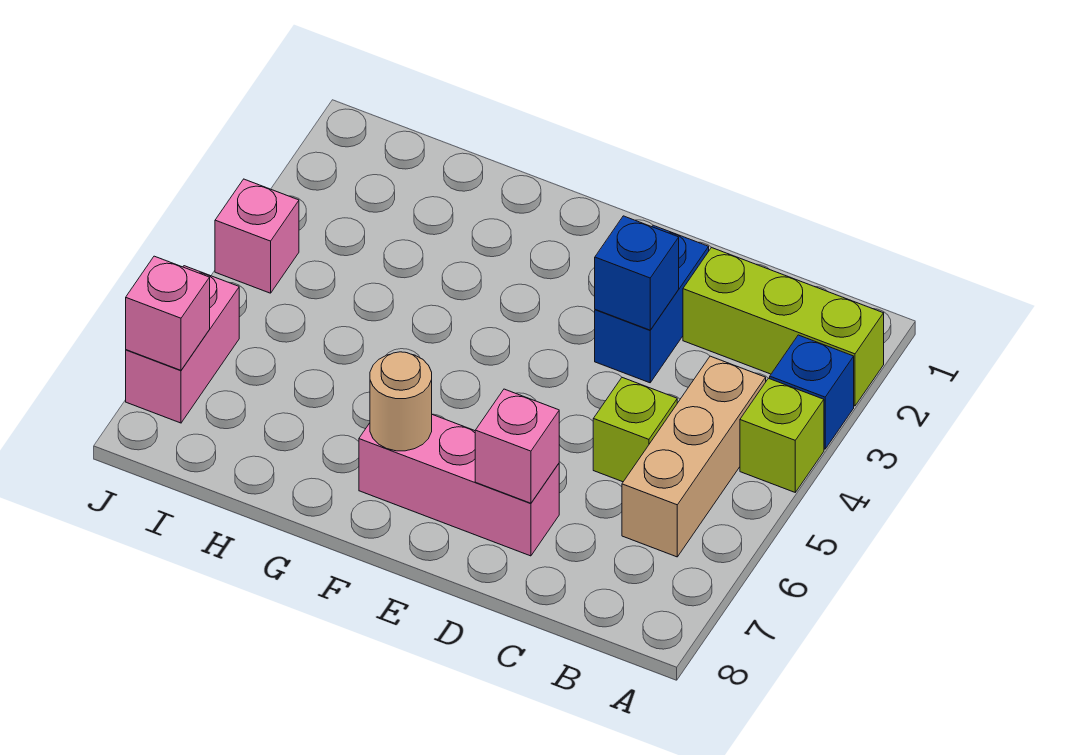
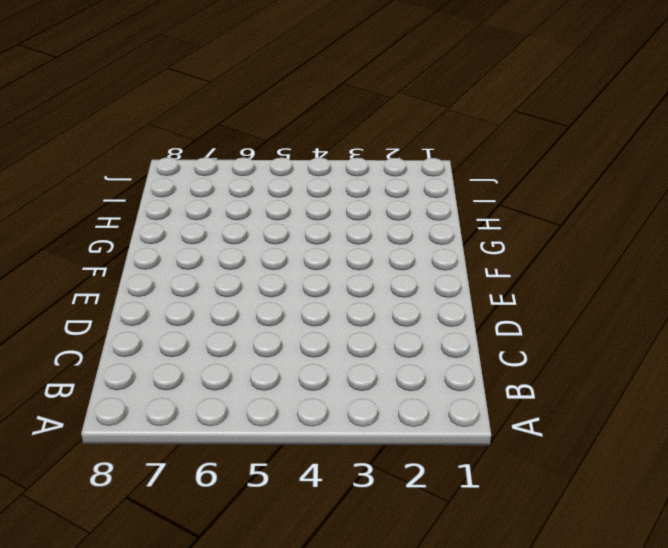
none -> lime brick A2:C2 level 1
none -> blue brick A3 level 1
none -> lime brick A4 level 1

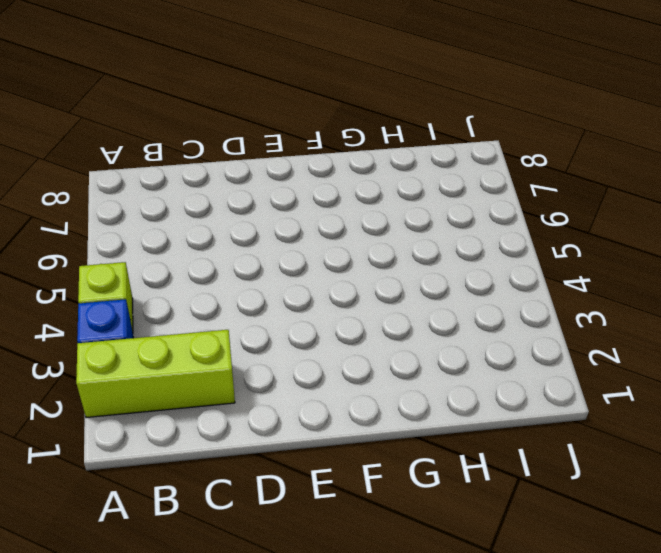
none -> tan brick B4:B6 level 1
none -> lime brick C5 level 1
none -> blue brick D2:D3 level 1

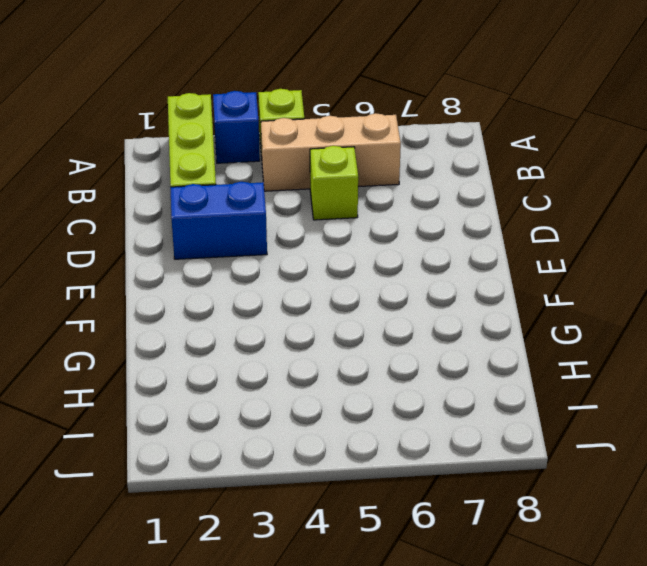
none -> pink brick D7:F7 level 1
none -> pink brick J4 level 1
none -> pink brick J6:J7 level 1

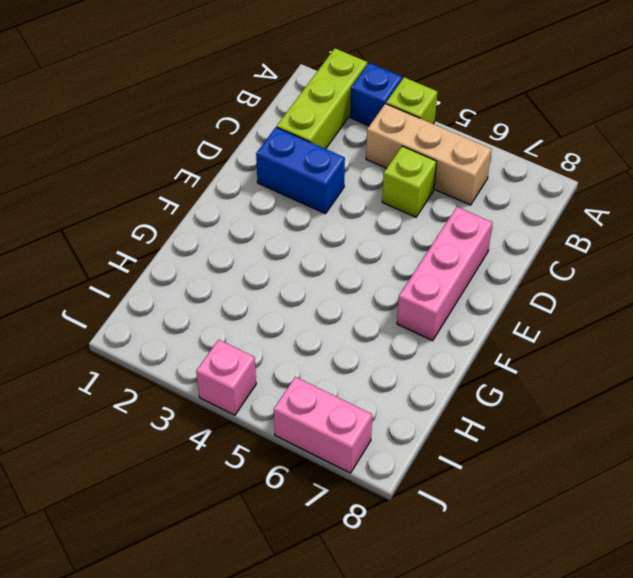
none -> blue brick D3 level 2
none -> pink brick D7 level 2
none -> tan round brick F7 level 2

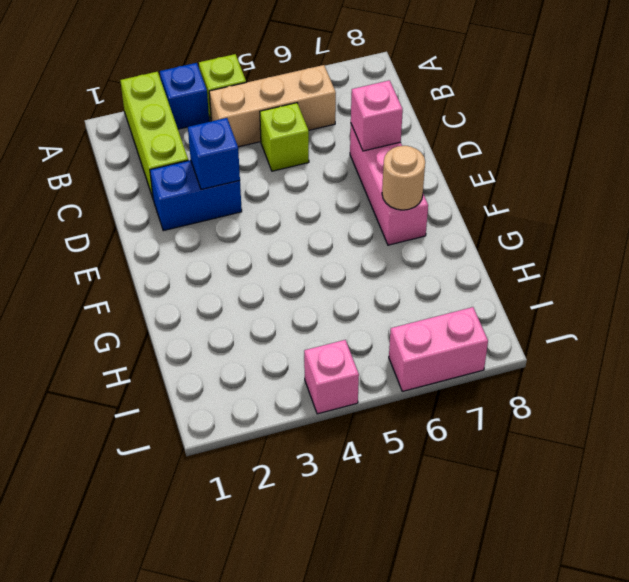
none -> pink brick J7 level 2

